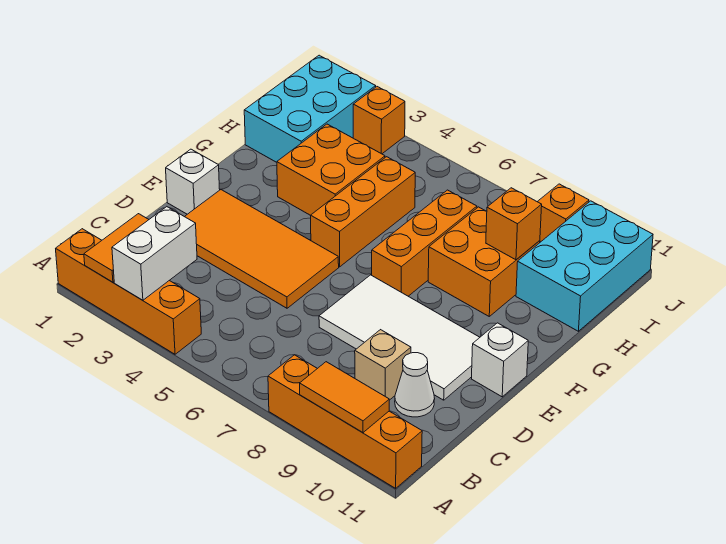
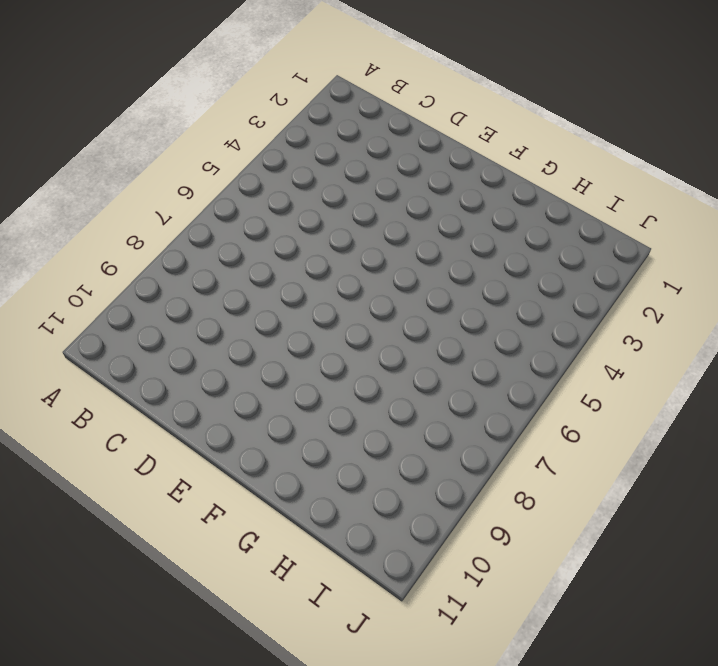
none -> orange brick A1:A4 level 1
none -> orange brick A8:A11 level 1
none -> tan brick C9 level 1

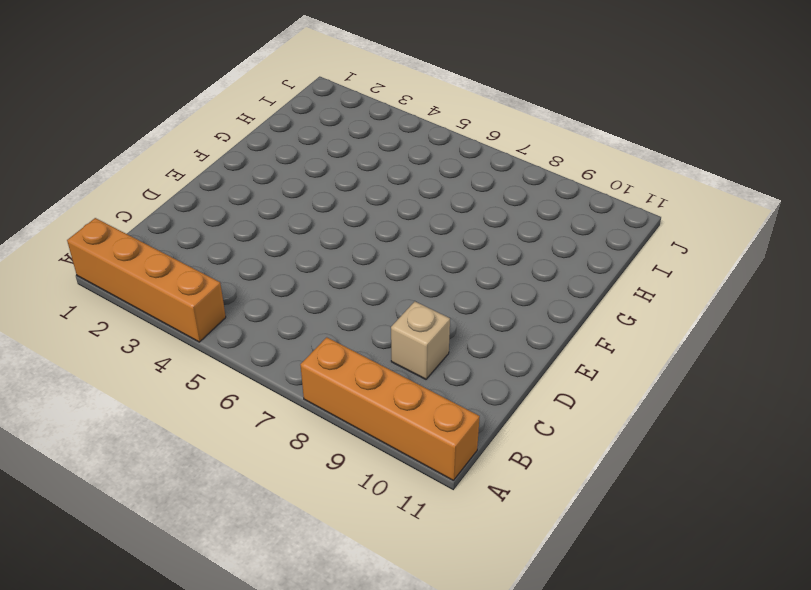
none -> white cone C10 level 1
none -> orange tile D2:E5 level 1
none -> white tile D7:E10 level 1

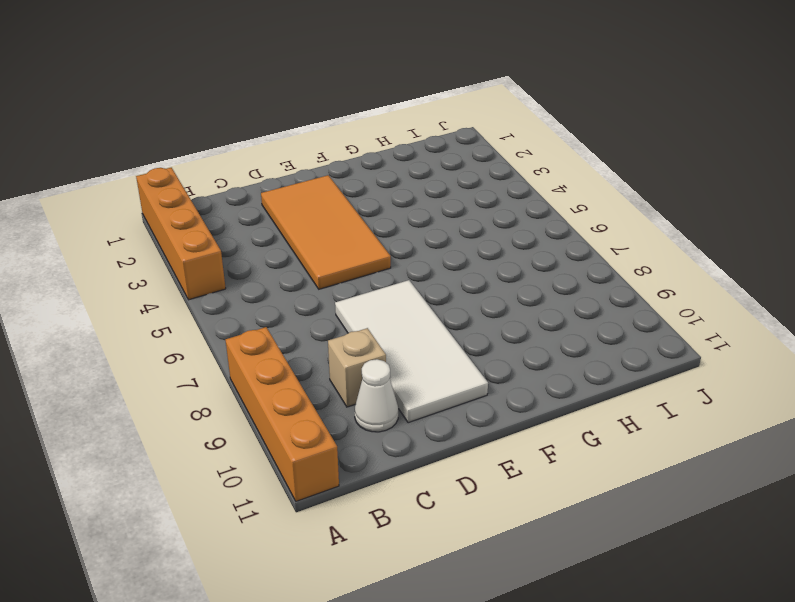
none -> white brick E1 level 1
none -> white brick E11 level 1
none -> orange brick F5:H5 level 1

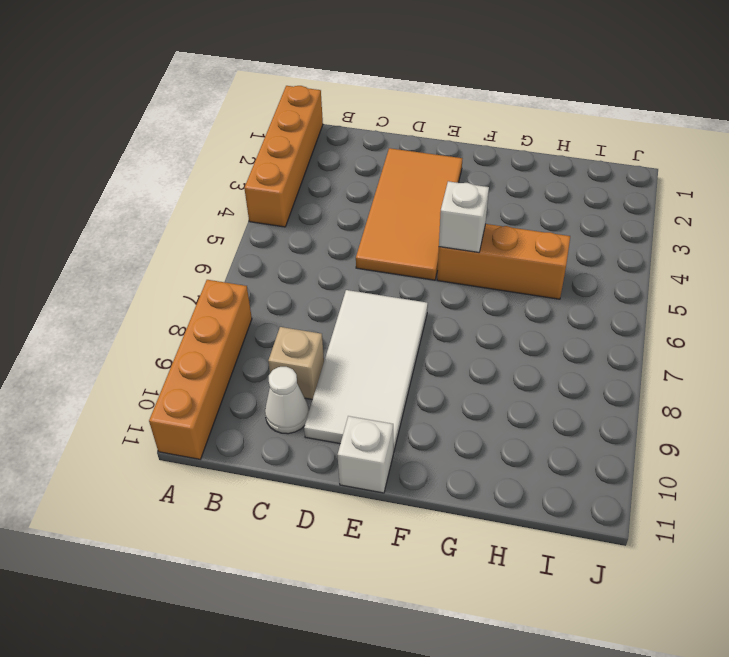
white brick F5 level 2 -> white brick E1 level 1
none -> orange brick F7:H7 level 1
none -> orange brick G3:H4 level 1
none -> orange brick G8:H9 level 1

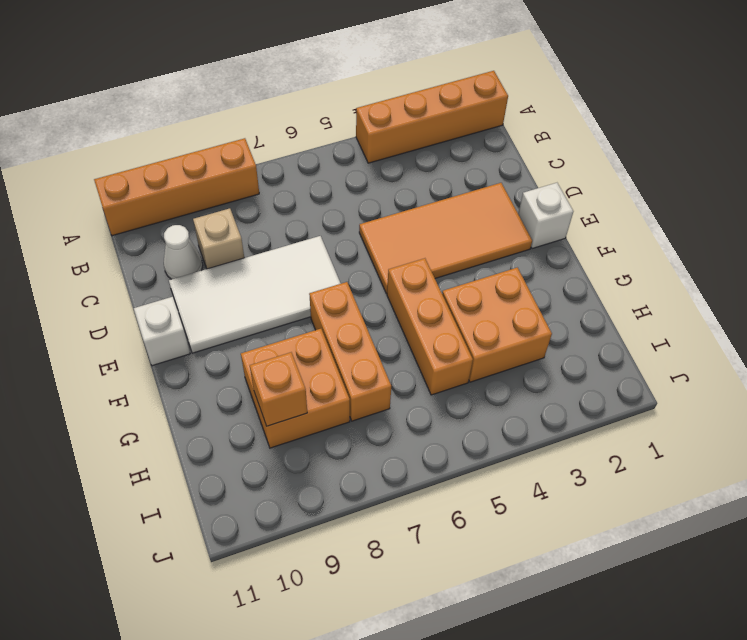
none -> cyan brick H1:J2 level 1
none -> cyan brick H10:J11 level 1
none -> orange brick J3 level 1

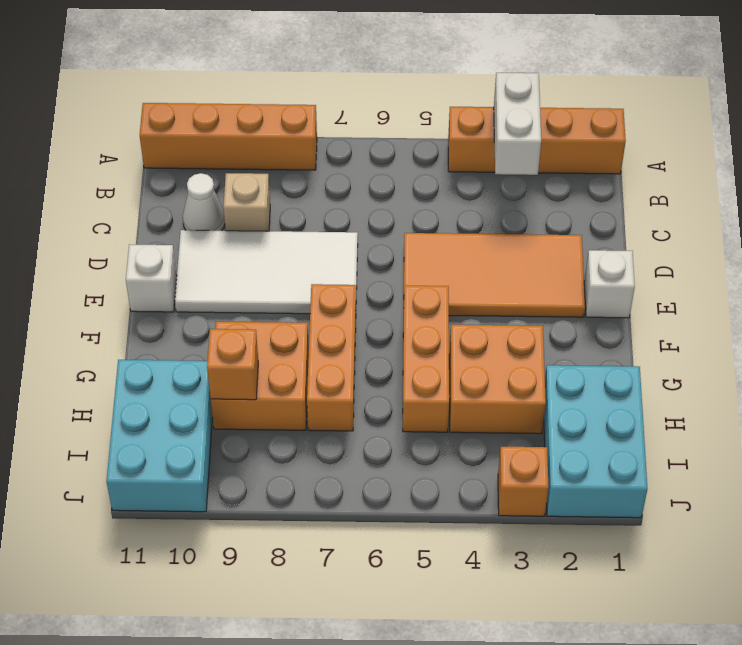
none -> orange brick J9 level 1
none -> orange tile A2:B2 level 2
none -> orange tile A9:A10 level 2

